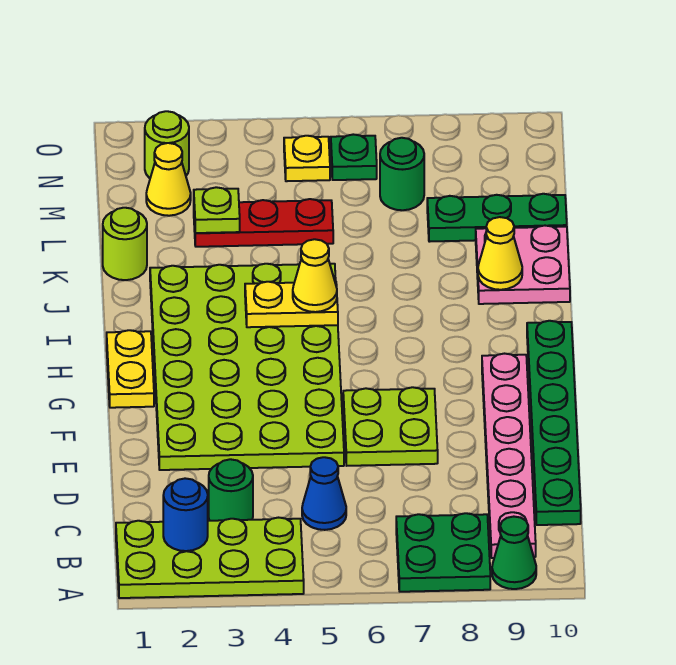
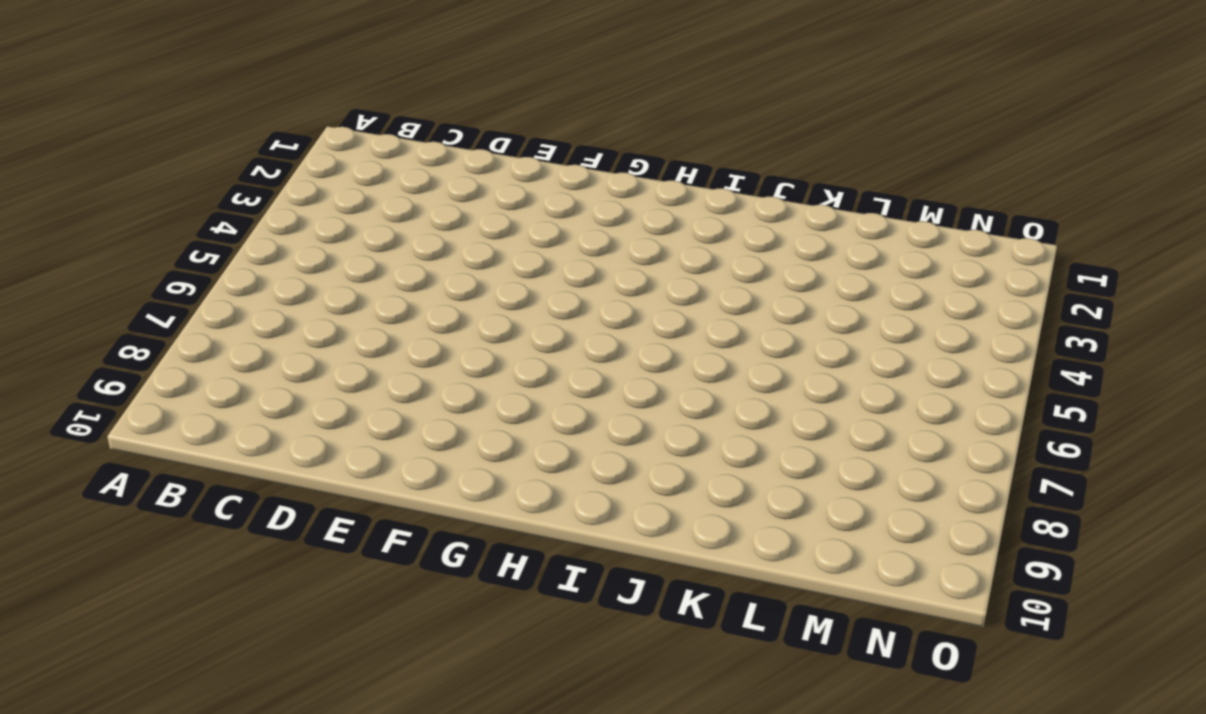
none -> lime plate A1:B4 level 1
none -> green plate A7:B8 level 1
none -> green cone A9 level 1

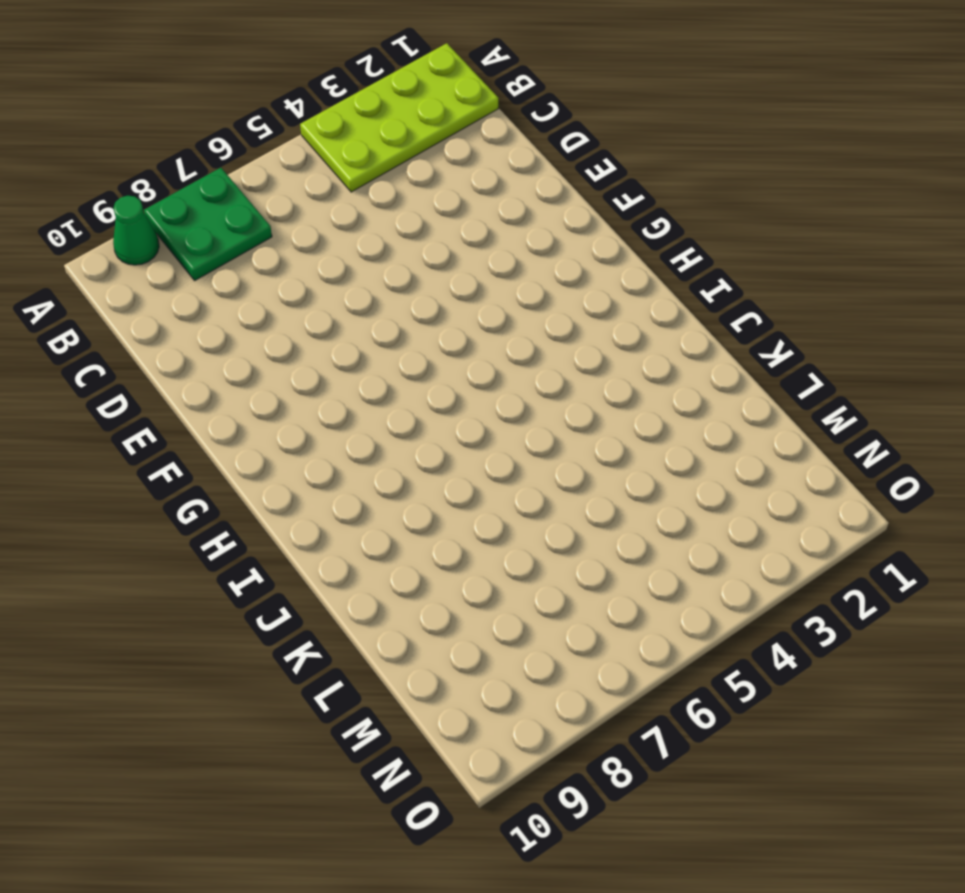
none -> pink plate B9:G9 level 1
none -> green round brick C3 level 1
none -> blue cone C5 level 1

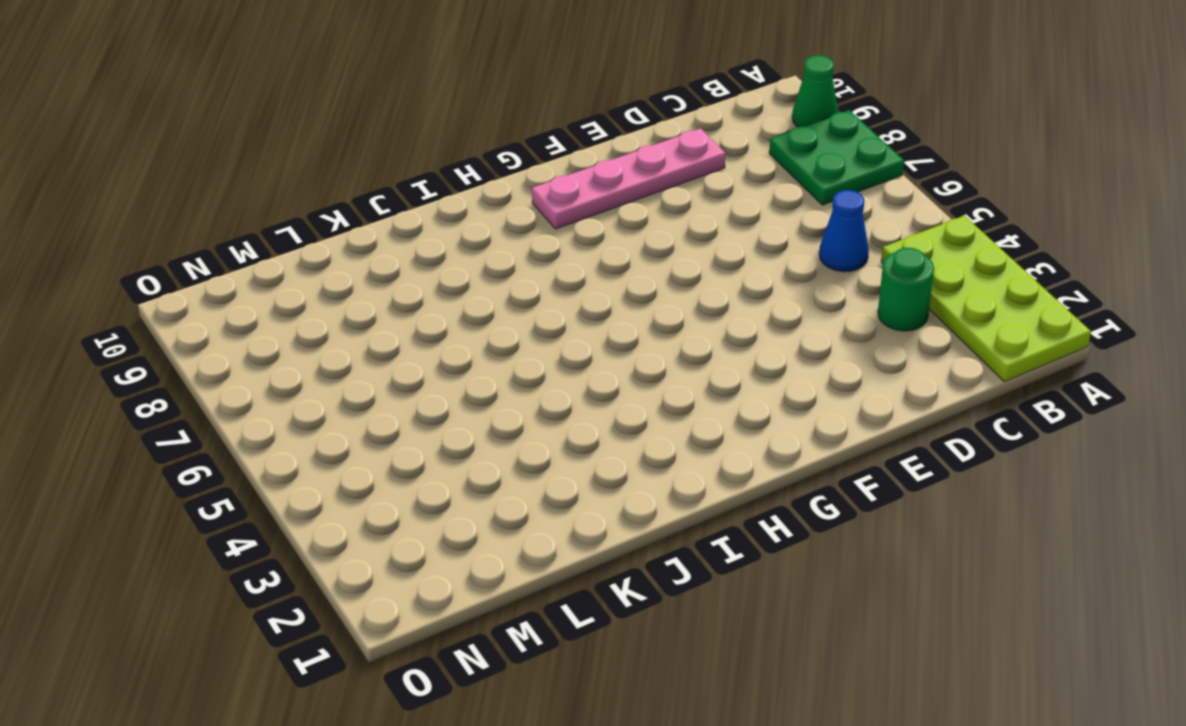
pink plate D9:G9 level 1 -> pink plate B9:G9 level 1
none -> green plate C10:H10 level 1
none -> lime plate E2:J5 level 1
none -> lime plate E6:F7 level 1

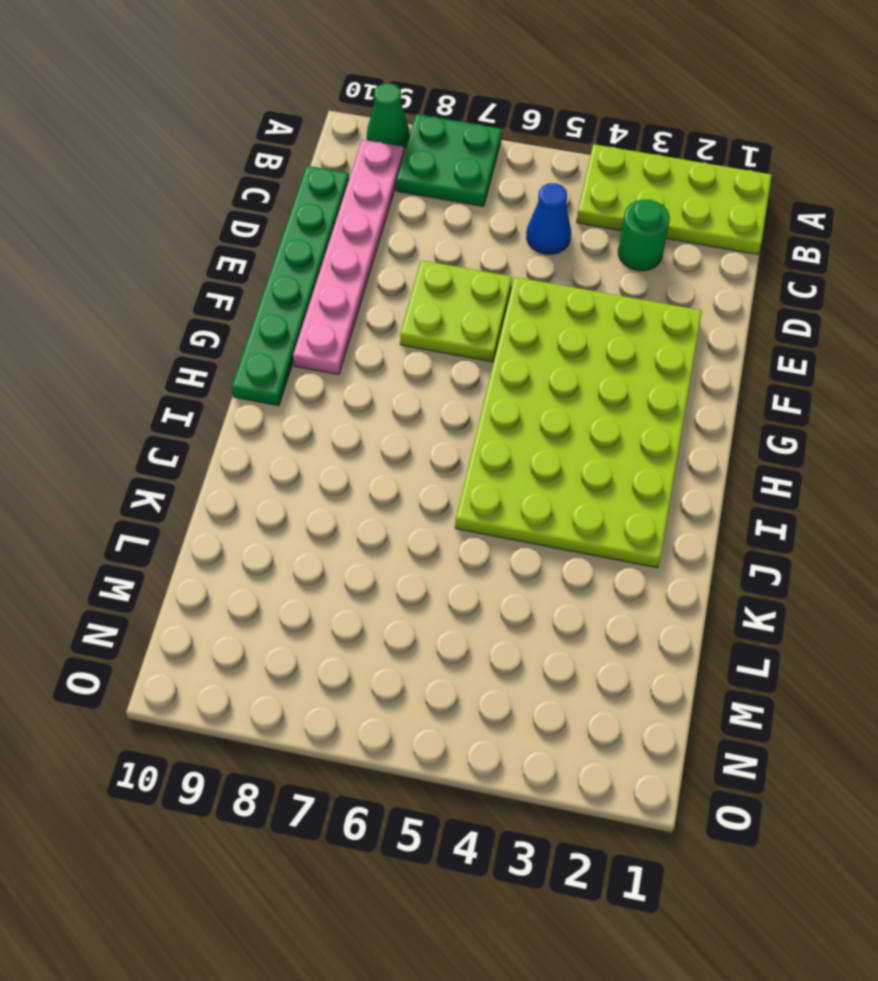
none -> yellow plate G1:H1 level 1
none -> pink plate J9:K10 level 1
none -> lime round brick K1 level 1

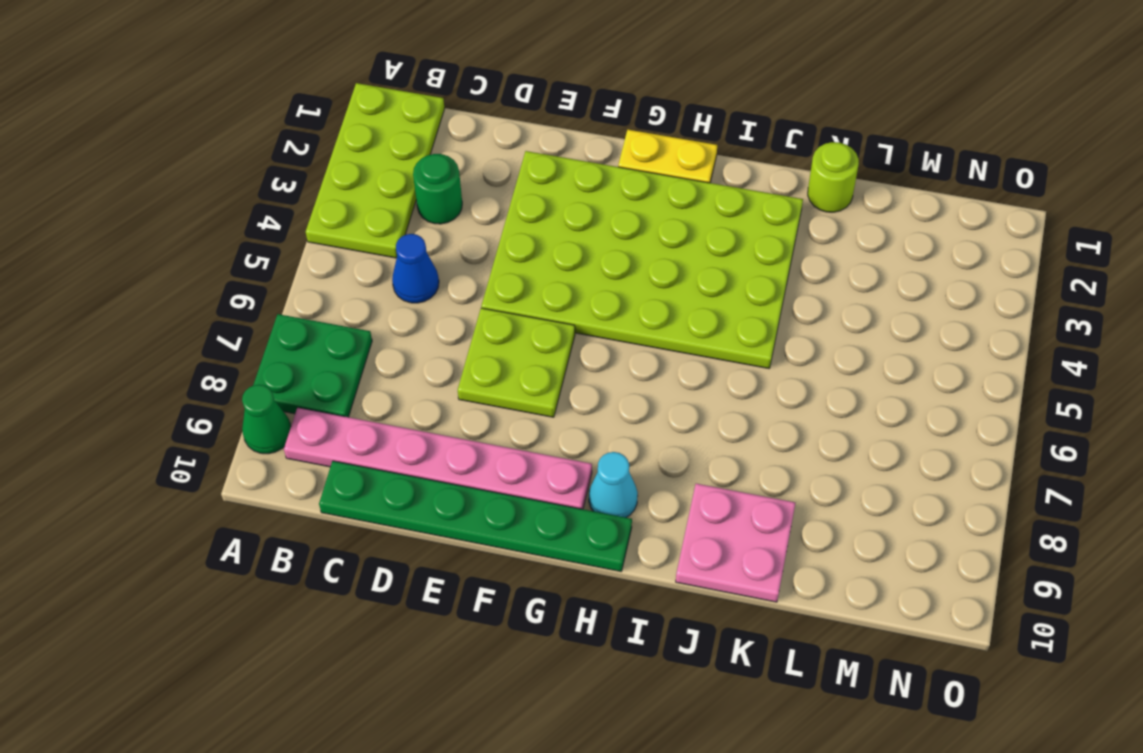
cyan cone H9 level 1 -> none
none -> red plate L3:L5 level 1
none -> green plate L8:L10 level 1
none -> yellow cone M2 level 1

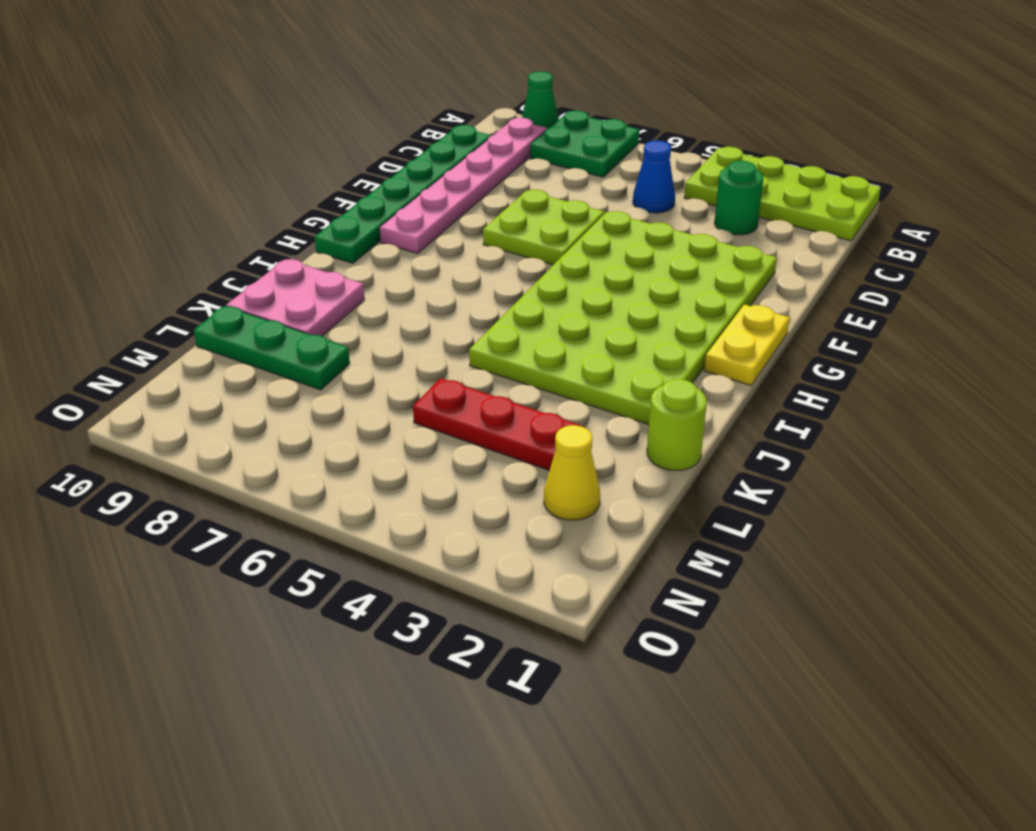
none -> green round brick M7 level 1
none -> lime round brick N2 level 1
none -> yellow plate N5 level 1

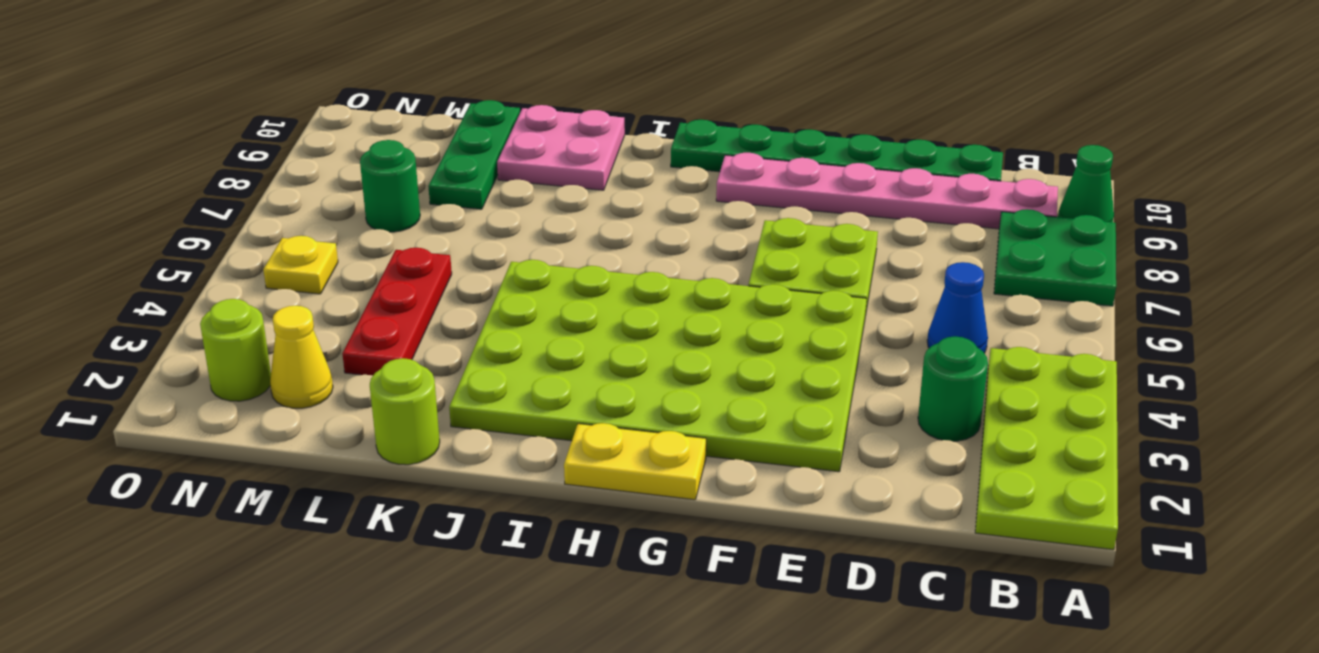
none -> green plate N6 level 1
none -> blue round brick B2 level 2
none -> yellow plate I4:I5 level 2

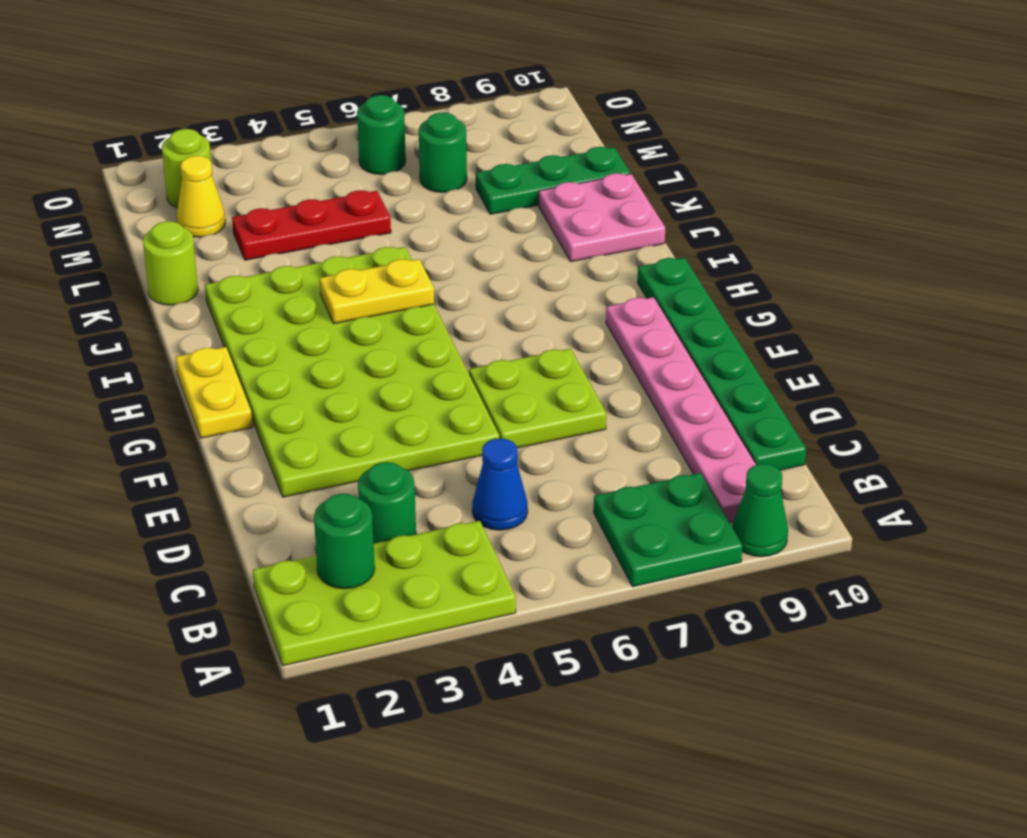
green round brick B2 level 2 -> blue round brick B2 level 2
green round brick N6 level 1 -> green plate N6 level 1
none -> yellow plate N5 level 1
none -> yellow cone J9 level 2
none -> lime plate L3 level 2

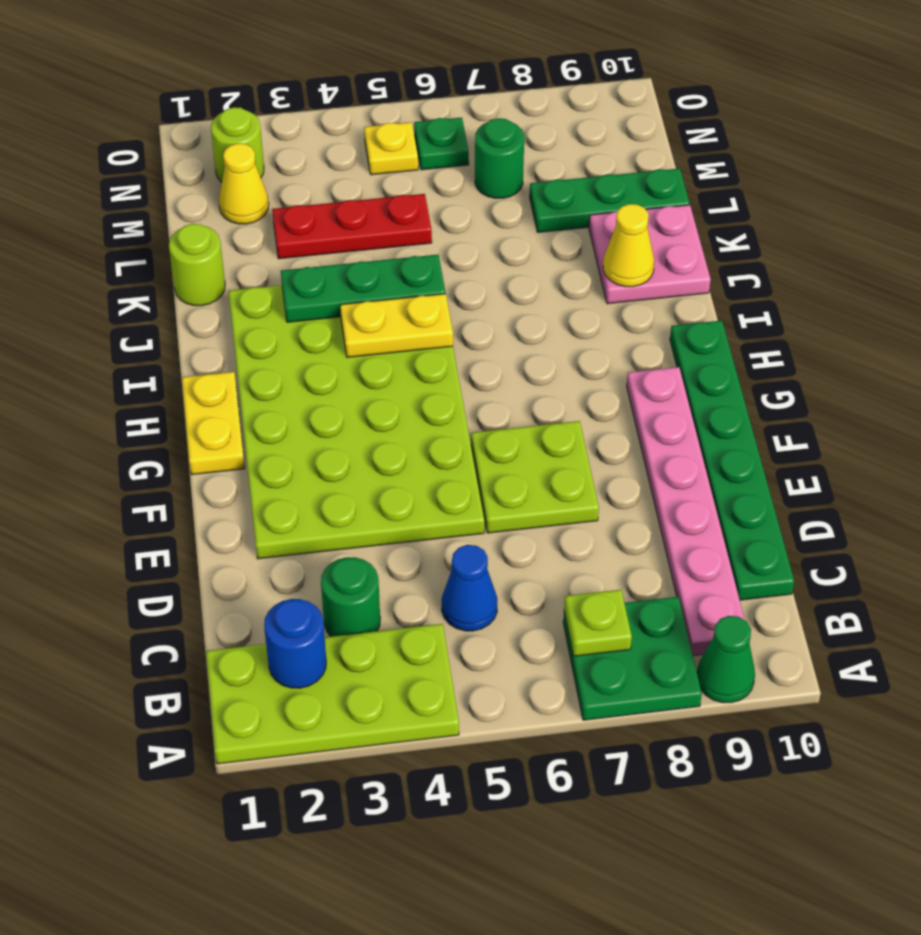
lime plate B7 level 2 -> lime plate L3 level 2
green plate J3:J5 level 2 -> none
none -> yellow cone I5 level 3

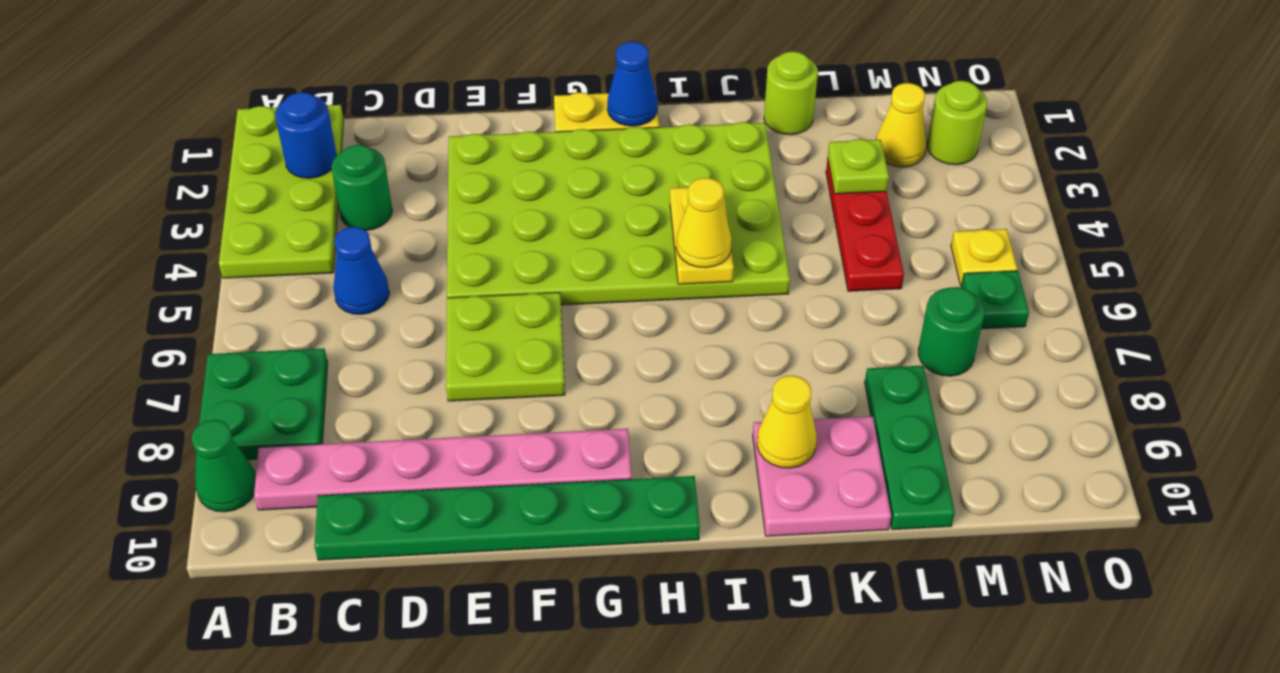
blue cone H1 level 2 -> none

